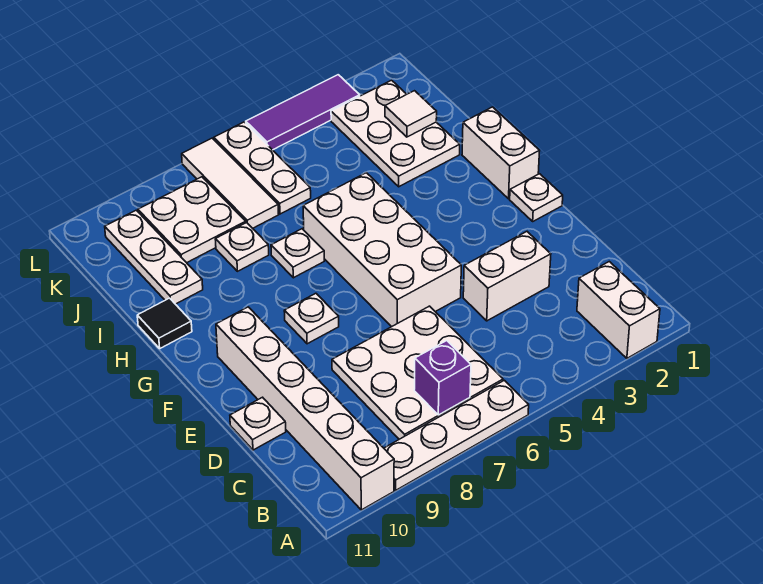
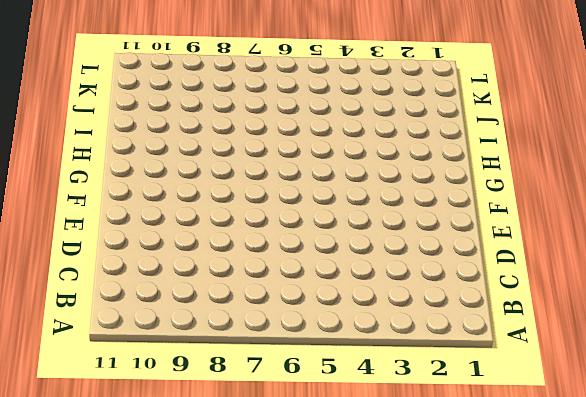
none -> white brick A2:B2 level 1
none -> white plate A6:A9 level 1
none -> white brick A10:F10 level 1

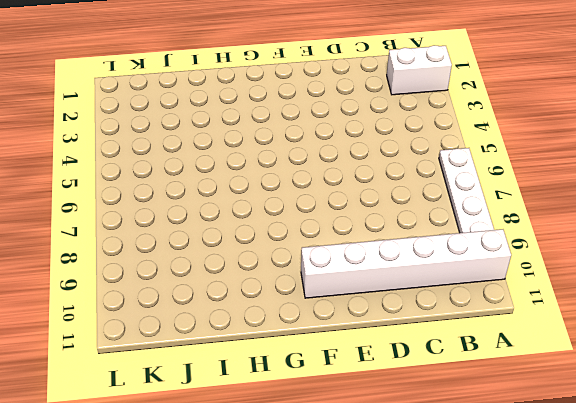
none -> white plate B6:D8 level 1
none -> white brick D3:D4 level 1
none -> white plate D11 level 1

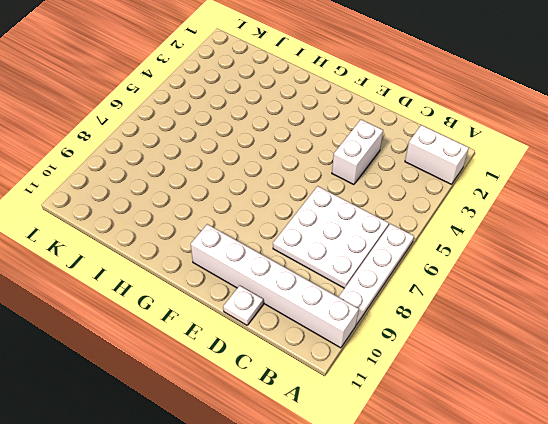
none -> white brick E5:H6 level 1
none -> white plate F1 level 1
none -> white plate F8 level 1

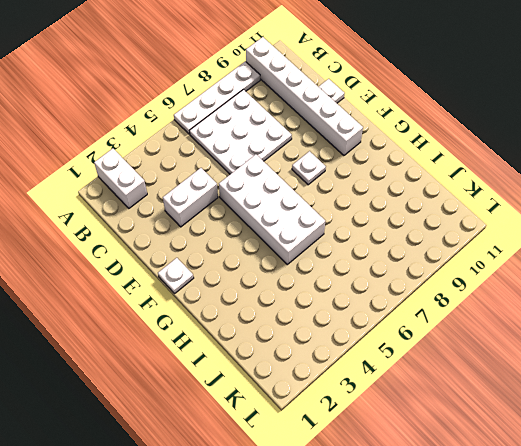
none -> white brick G1:H1 level 1
none -> white plate H7 level 1
none -> black tile H11 level 1

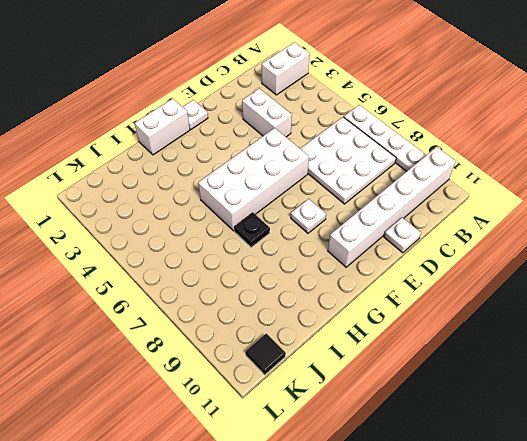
black plate H7 level 1 -> white plate H7 level 1
black tile K11 level 1 -> black tile H11 level 1
none -> white plate I2:K3 level 1
none -> white plate I8 level 1
none -> white plate I10:K10 level 1

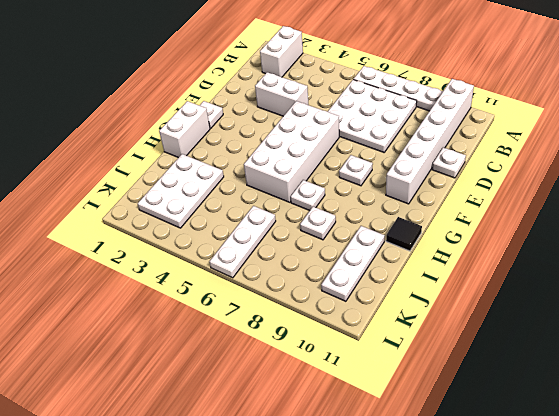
none -> white tile J7:L7 level 1
none -> white plate J8:K9 level 1
none -> purple tile L3:L5 level 1

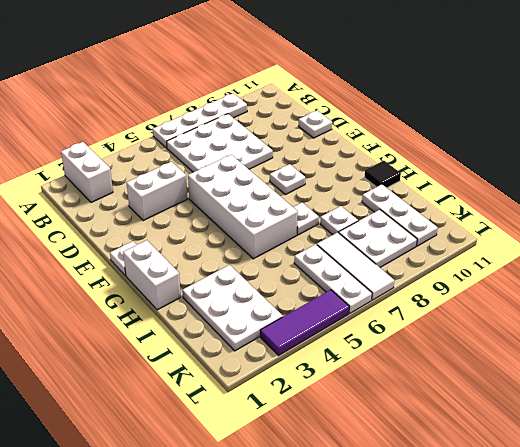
none -> white brick A10:F10 level 1
none -> purple brick B7 level 2
none -> white tile J2 level 2

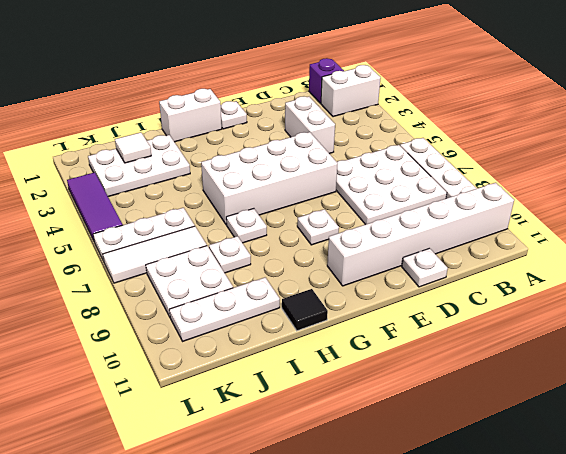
purple brick B1 level 1 -> purple brick B7 level 2

